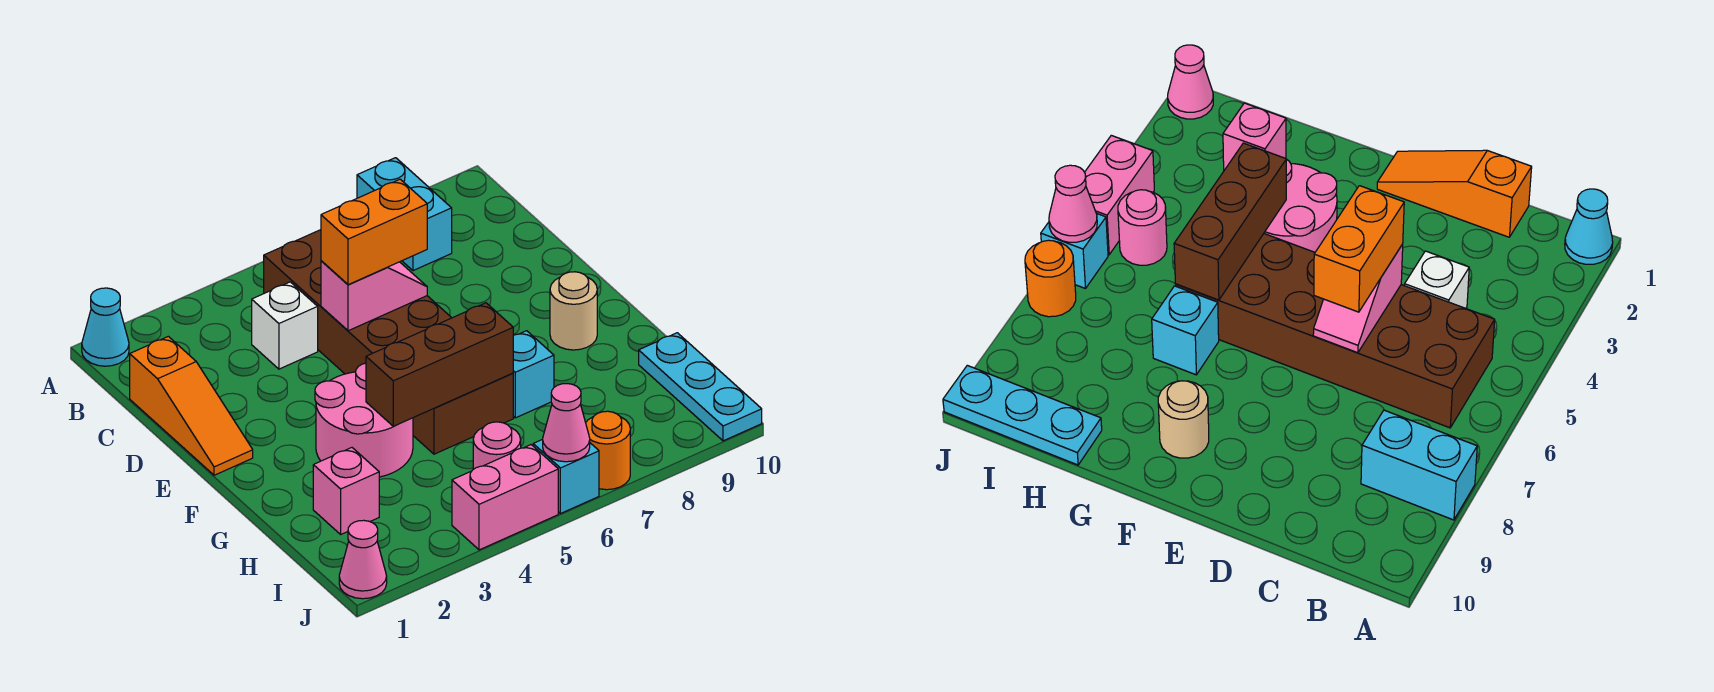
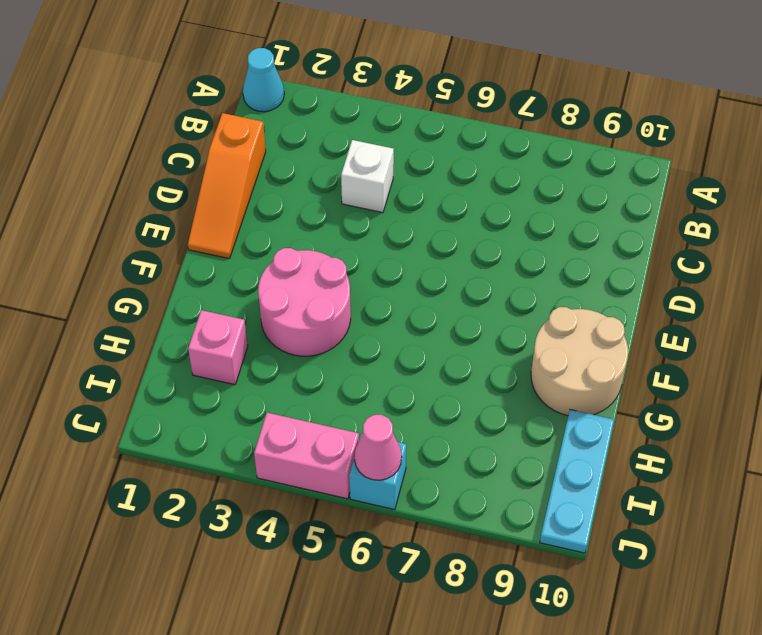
tan round brick F9:G10 level 1 -> tan round brick F9 level 1
none -> cyan brick A8:B8 level 1
none -> brown brick B5:G6 level 1
none -> cyan brick G7 level 1

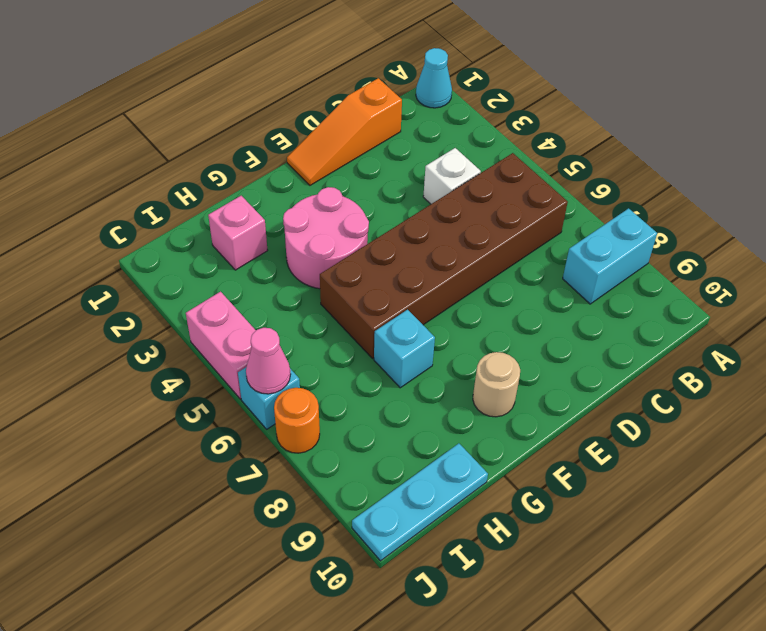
none -> pink round brick I5 level 1
none -> pink cone J1 level 1
none -> pink slope D5:D6 level 2 top 5

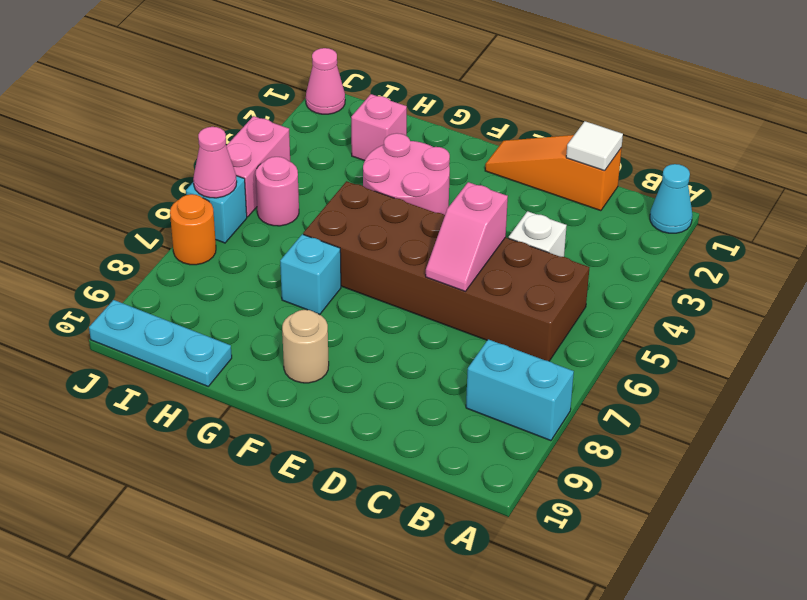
white tile C1 level 2 -> none
none -> brown brick G4:G6 level 2
none -> orange brick D5:D6 level 3

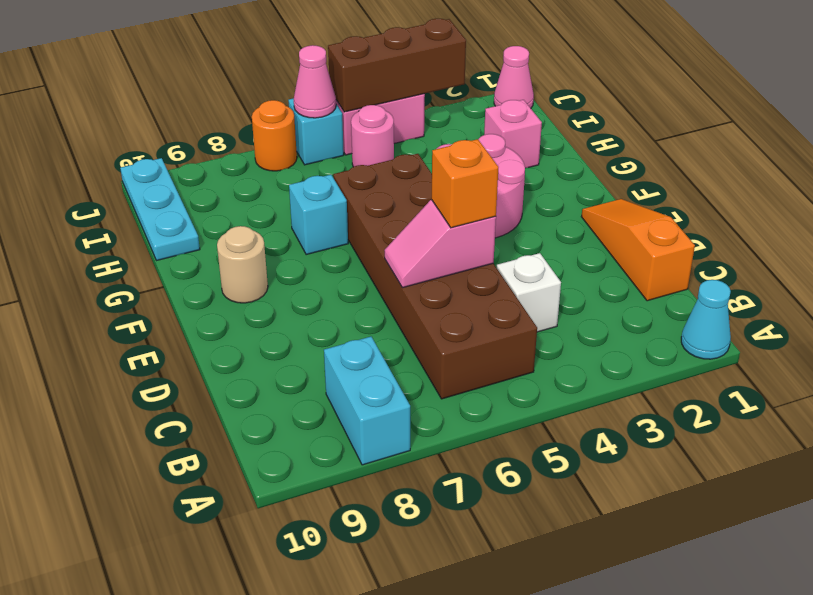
orange brick D5 level 3 -> orange brick D5:D6 level 3
brown brick J3:J5 level 2 -> brown brick G4:G6 level 2

